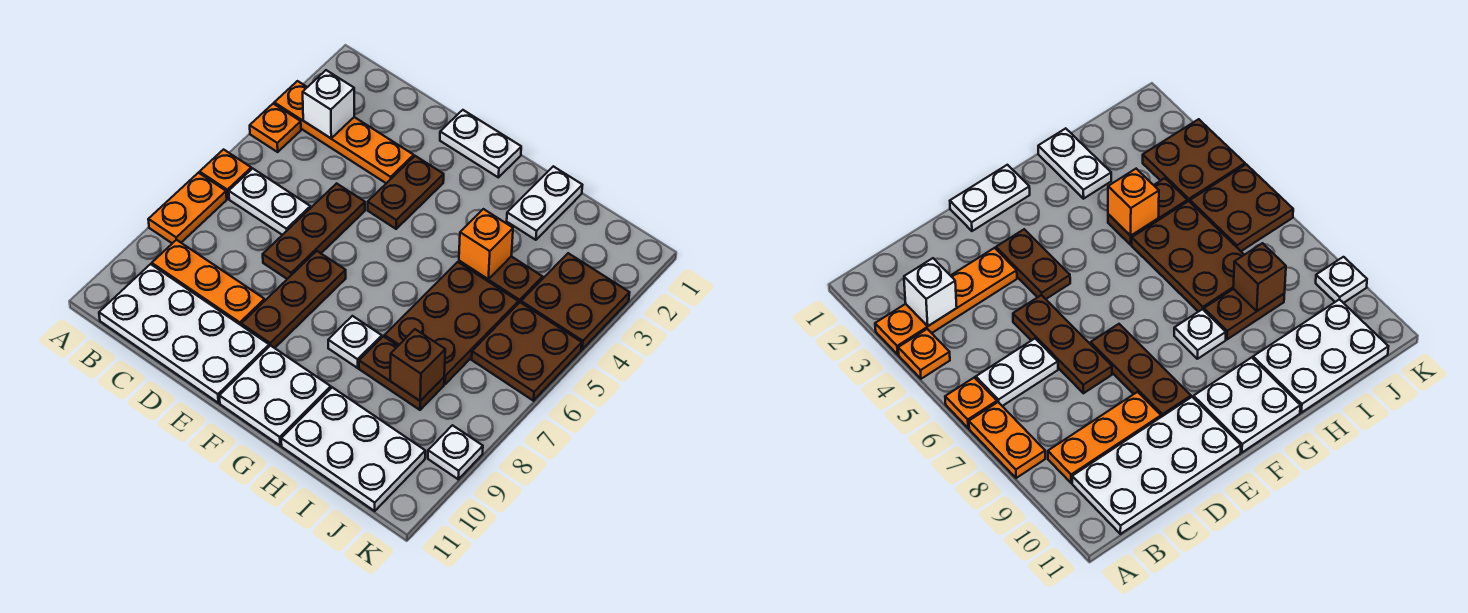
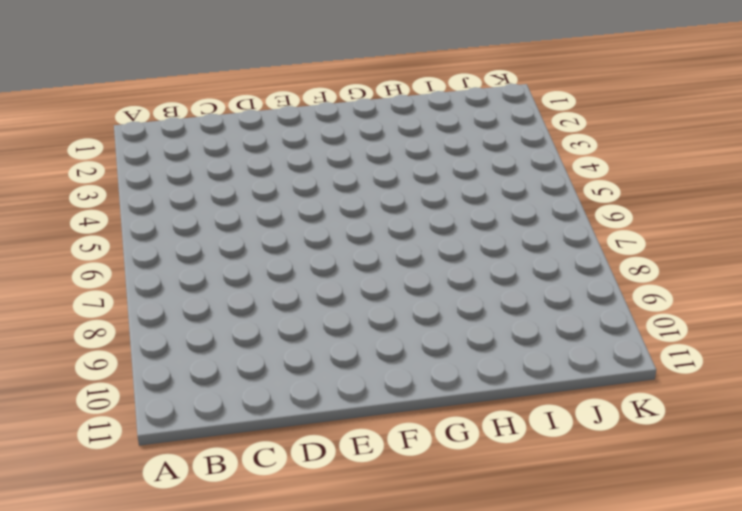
none -> orange plate A3:D3 level 1
none -> orange plate A4 level 1
none -> orange plate A6 level 1

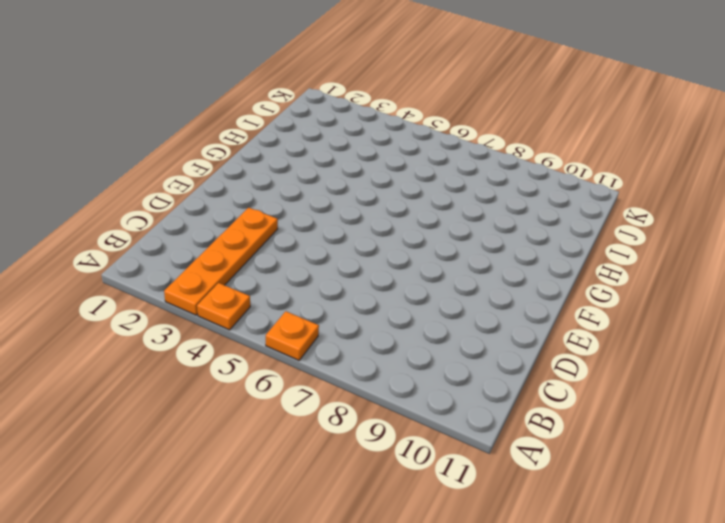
none -> orange plate A7:A8 level 1
none -> white plate B6:C6 level 1
none -> orange plate B9:D9 level 1

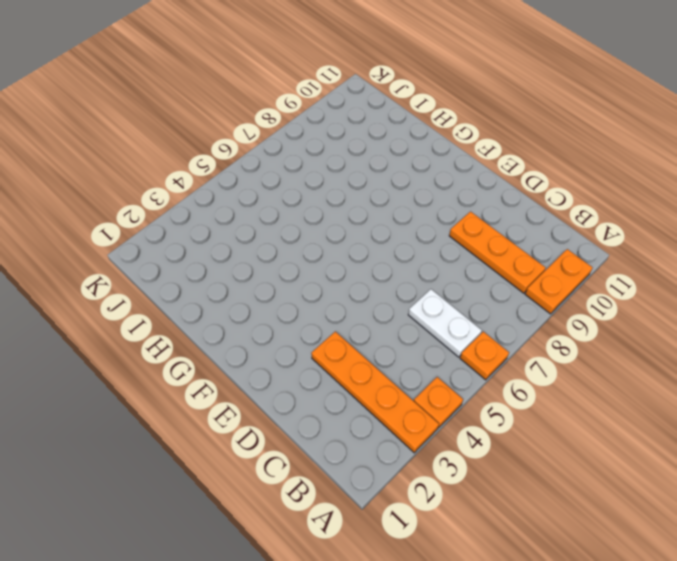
orange plate A9:A10 level 1 -> orange plate A7:A8 level 1
none -> white plate B10:E11 level 1
none -> brown plate D5:D7 level 1
none -> white plate E1:F1 level 1

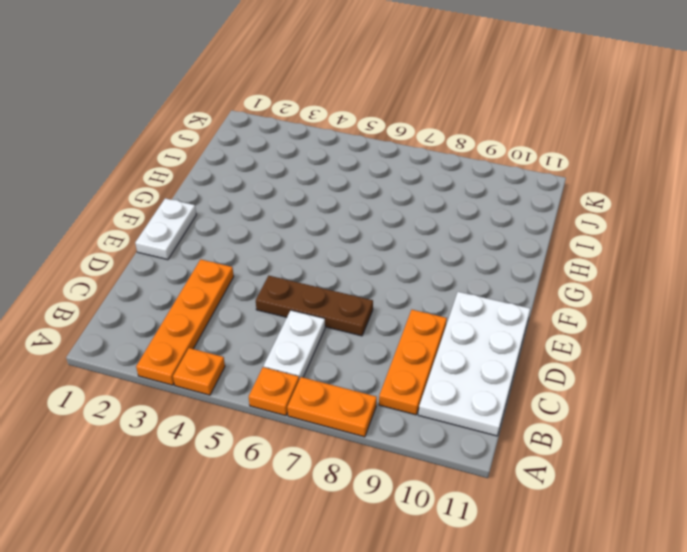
none -> brown plate E3:E4 level 1
none -> brown plate E7:E9 level 1
none -> white plate F10:G11 level 1

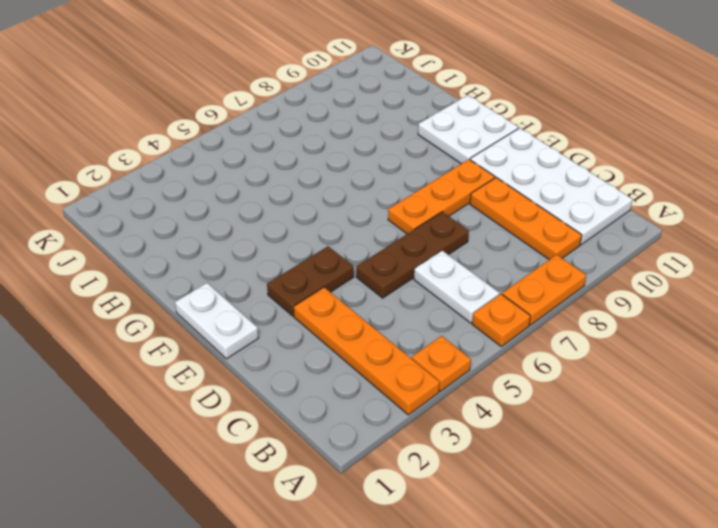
orange plate E7:E9 level 1 -> brown plate E7:E9 level 1
none -> white plate G8 level 1
none -> white plate H1:H2 level 1
none -> brown plate H4:I4 level 1

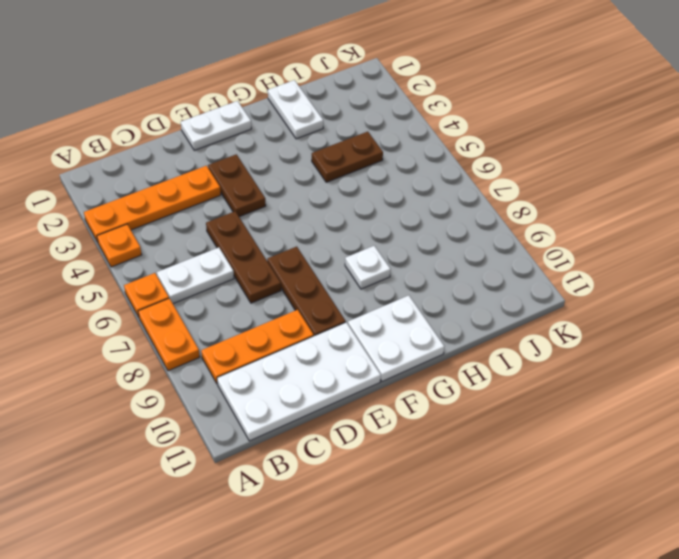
none -> brown plate H5:I7 level 1
none -> brown plate H8:I8 level 1
none -> white plate H10:J11 level 1

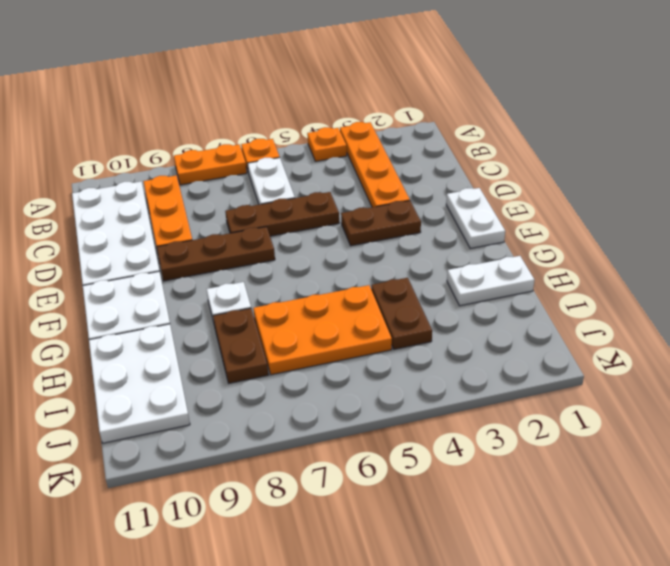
orange plate H5:I7 level 1 -> brown plate H5:I7 level 1
none -> brown plate J3:K4 level 1
none -> brown plate J5:K6 level 1
none -> white plate K9 level 1

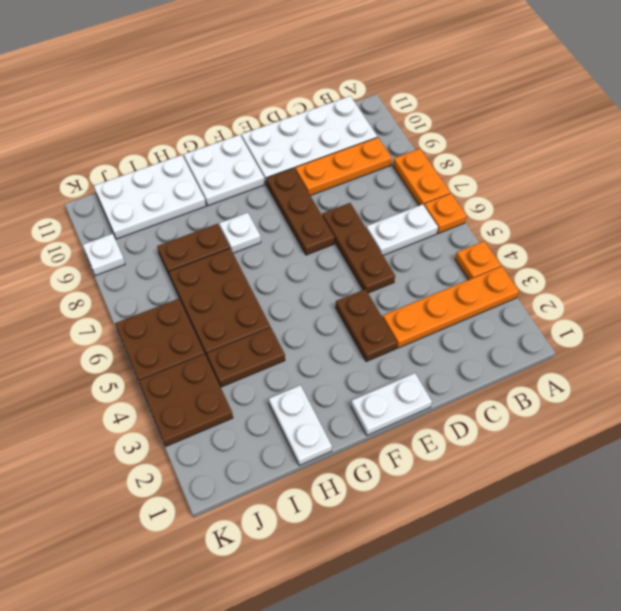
none -> white brick B3 level 2
none -> orange brick H4 level 2
none -> brown brick I8 level 2

